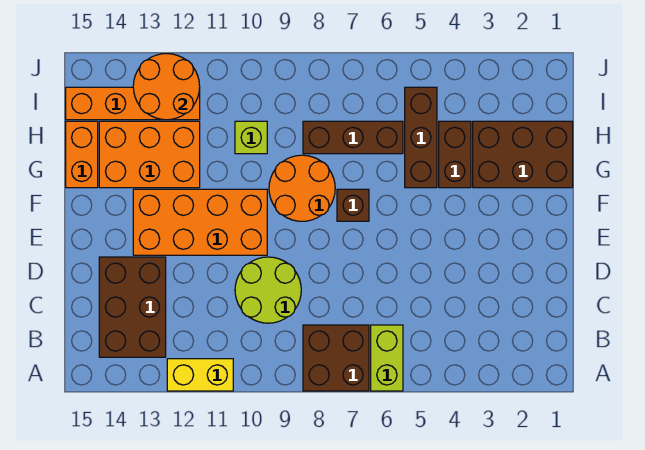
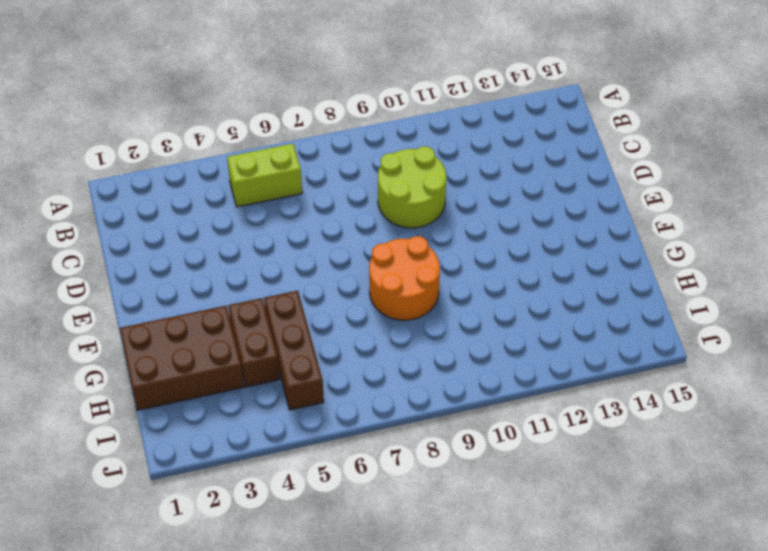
lime brick B5:B6 level 1 -> lime brick A6:B6 level 1
none -> brown brick A7:B8 level 1
none -> yellow brick A11:A12 level 1
none -> brown brick B13:D14 level 1

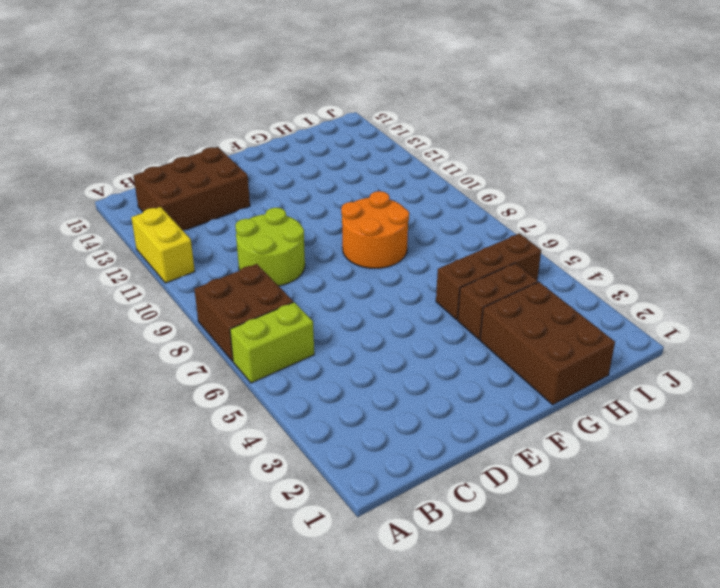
none -> orange brick E10:F13 level 1
none -> brown brick F7 level 1
none -> orange brick G12:H14 level 1

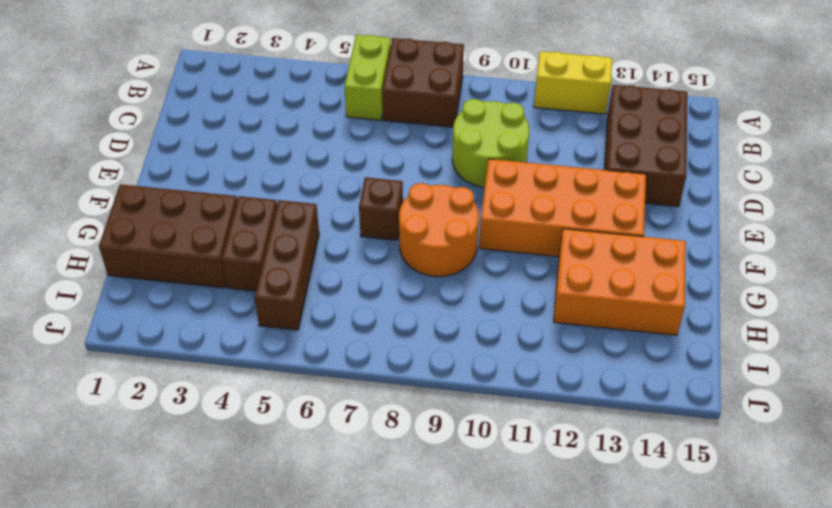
none -> orange brick G15:H15 level 1
none -> brown brick H6:H8 level 1
none -> lime brick H10 level 1

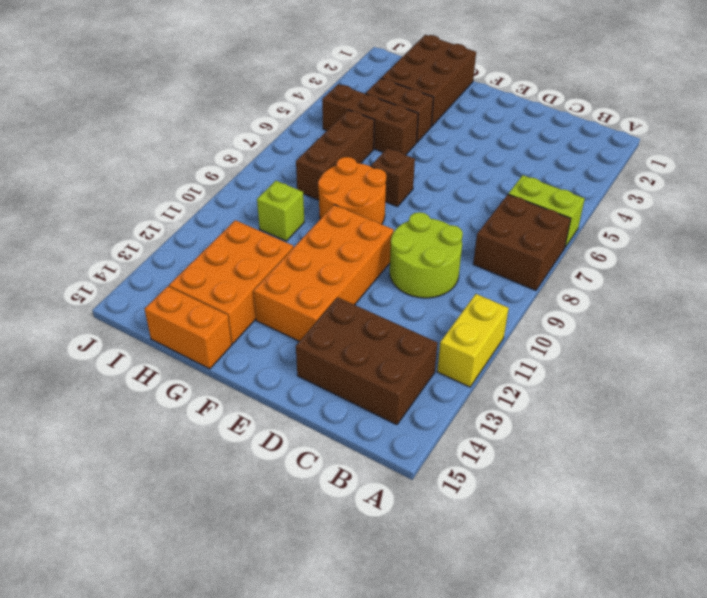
none -> orange brick I12:I15 level 1
none -> orange round brick I12:J13 level 2

